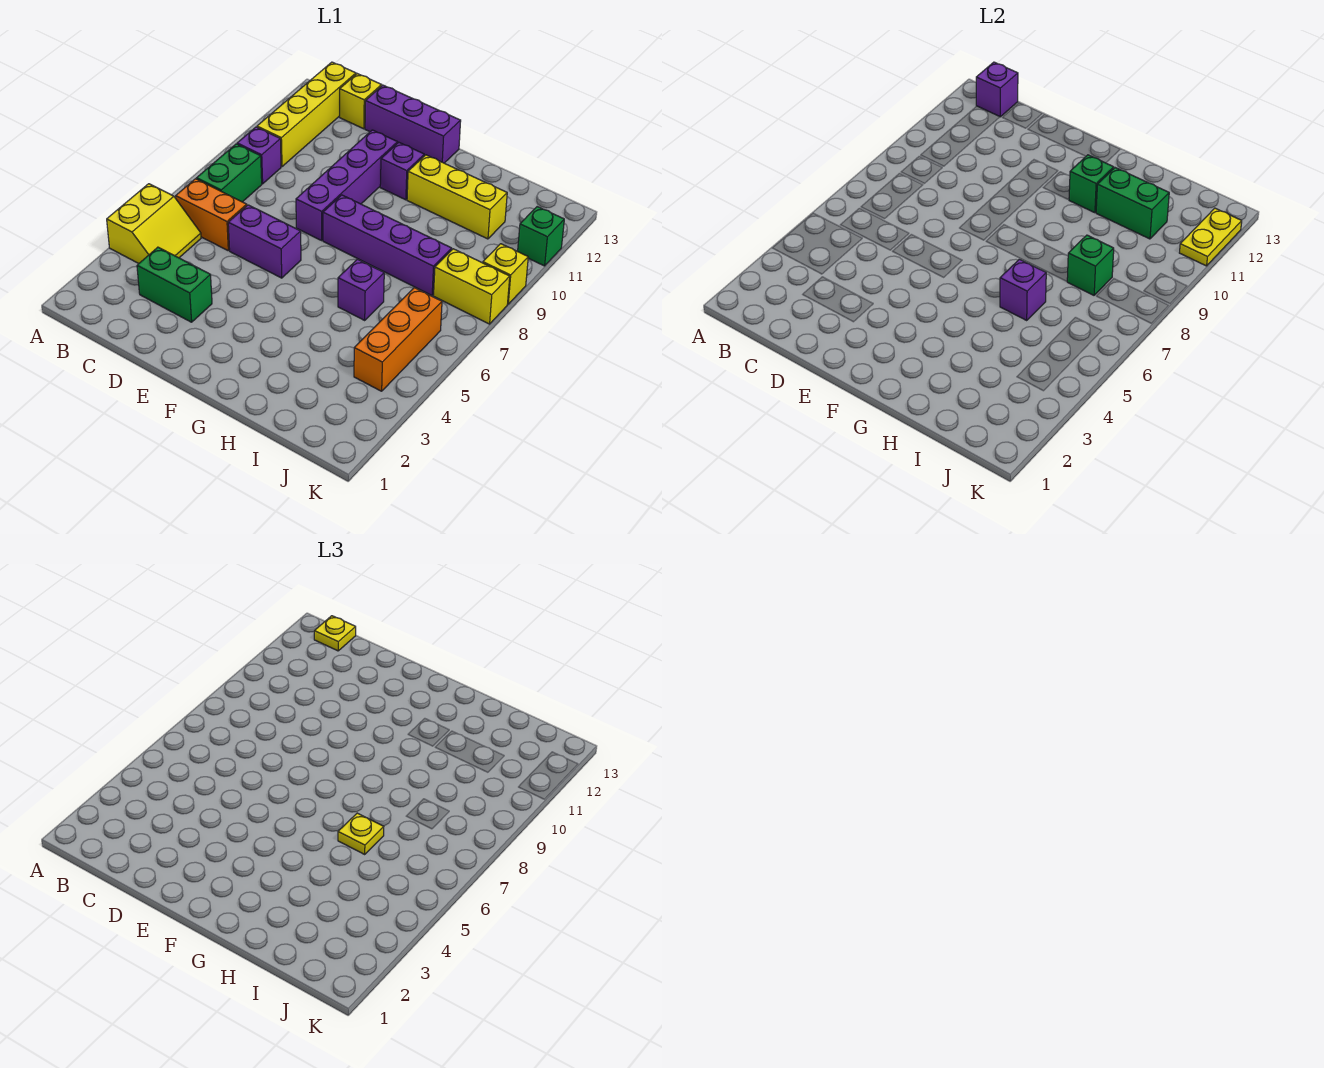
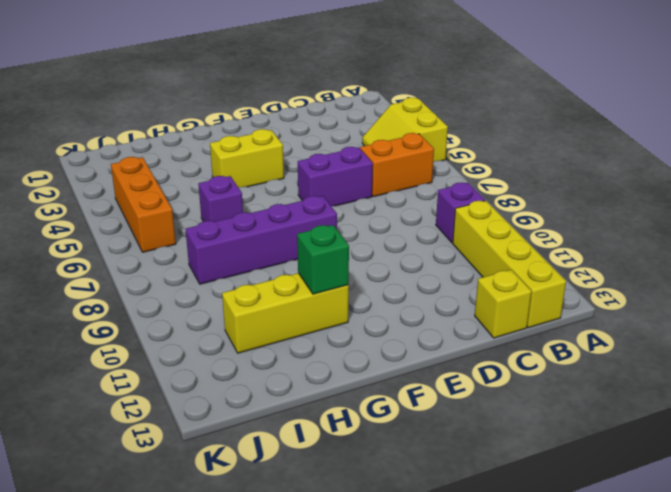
yellow brick F4:G4 level 1 -> yellow brick J8:K8 level 1
none -> green brick B7:B8 level 1
none -> green brick C3:D3 level 1
none -> purple brick D13:F13 level 1

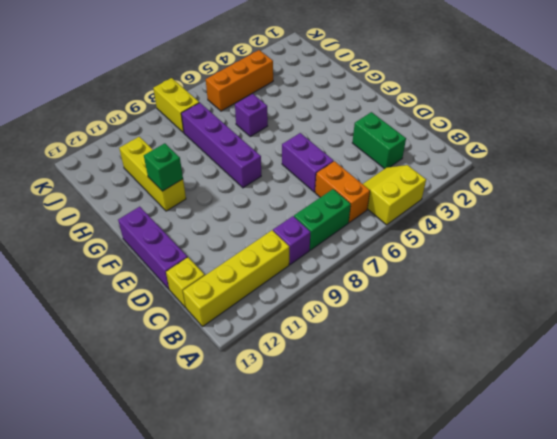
none -> purple brick E8:E11 level 1
none -> purple brick F11 level 1
none -> yellow brick K9 level 1

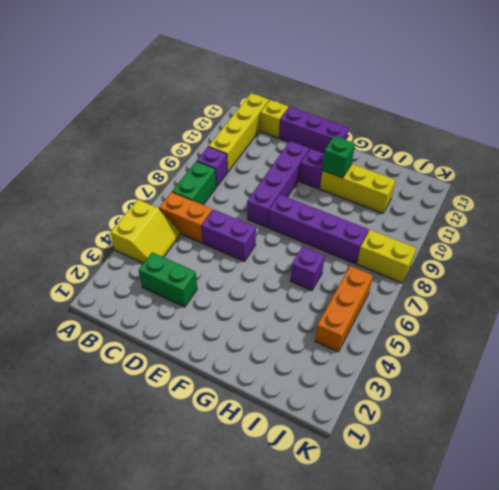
none -> yellow brick K9 level 1
none -> green brick K11 level 1
none -> purple brick B13 level 2

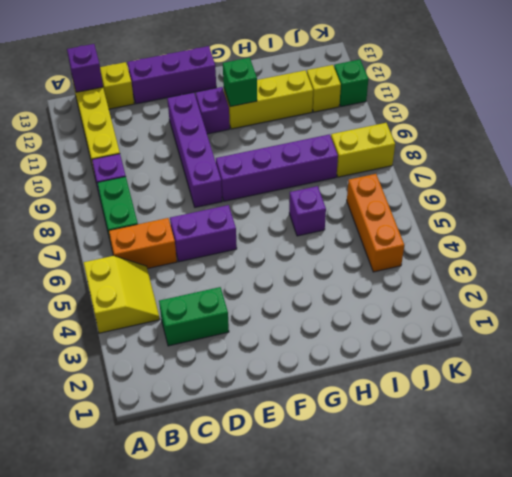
yellow brick J11 level 1 -> yellow brick K9 level 1
none -> purple brick H6 level 2
none -> green brick H11:I11 level 2
none -> green brick I8 level 2

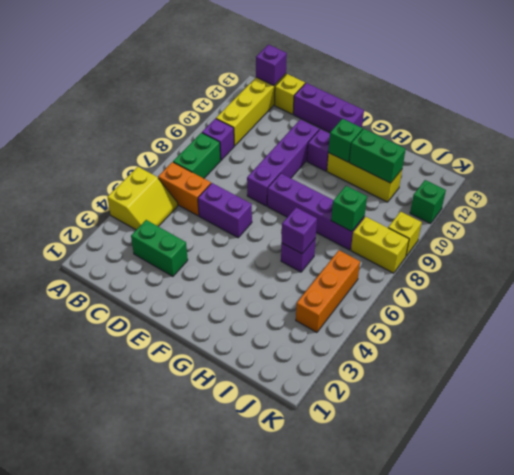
none -> yellow plate K11:K12 level 2
none -> yellow plate B13 level 3
none -> yellow plate H6 level 3

